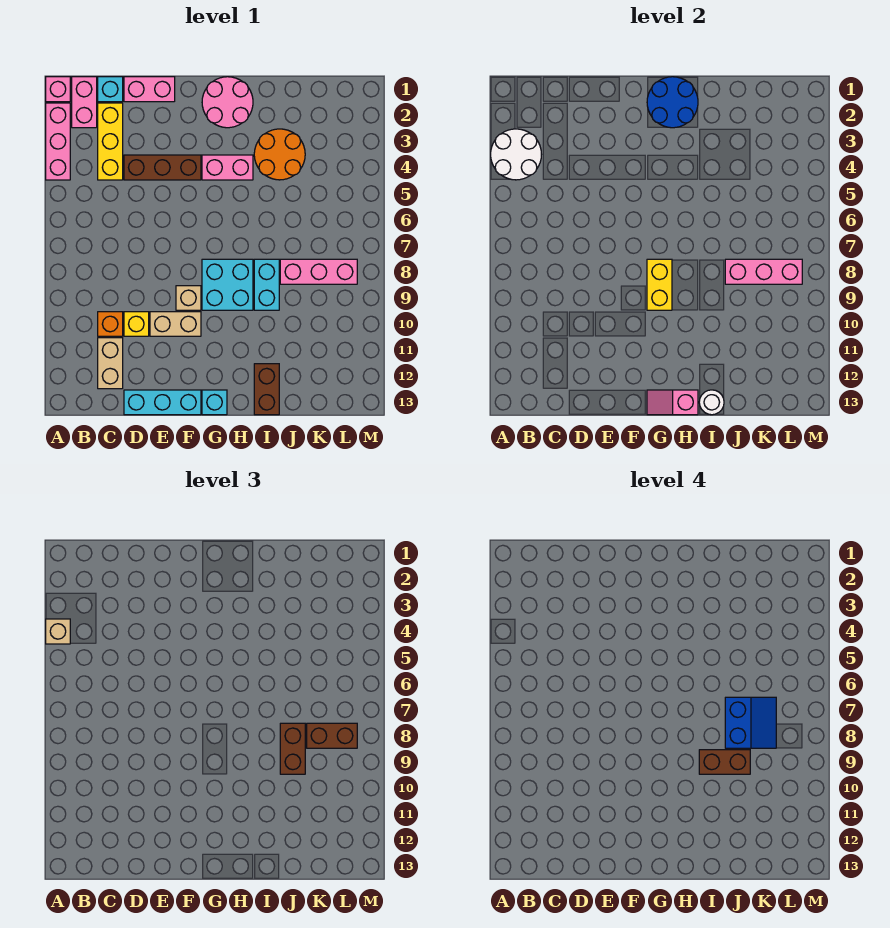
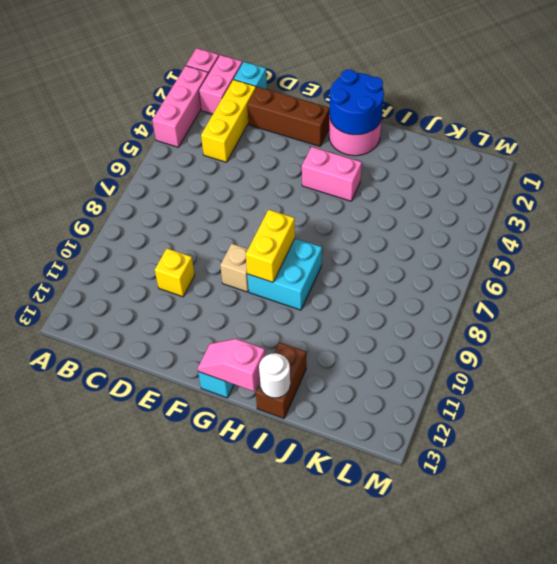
brown brick D2:F2 level 1 -> brown brick D4:F4 level 1
none -> orange brick C10 level 1
none -> tan brick C11:C12 level 1
none -> pink brick D1:E1 level 1
none -> cyan brick D13:F13 level 1

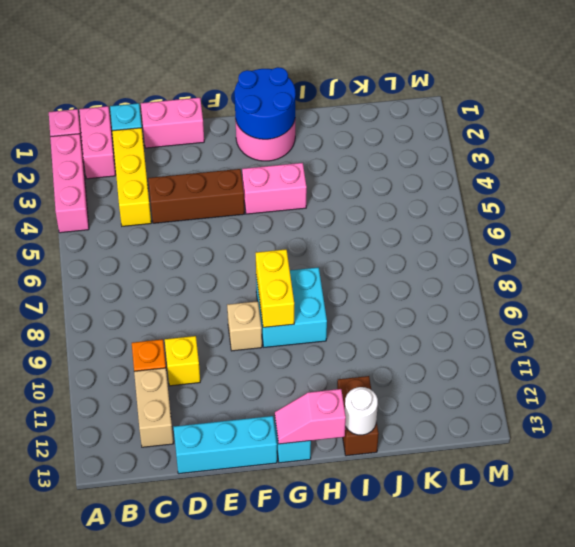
none -> tan brick E10:F10 level 1
none -> orange round brick I3:J4 level 1
none -> cyan brick I8:I9 level 1
none -> pink brick J8:L8 level 1

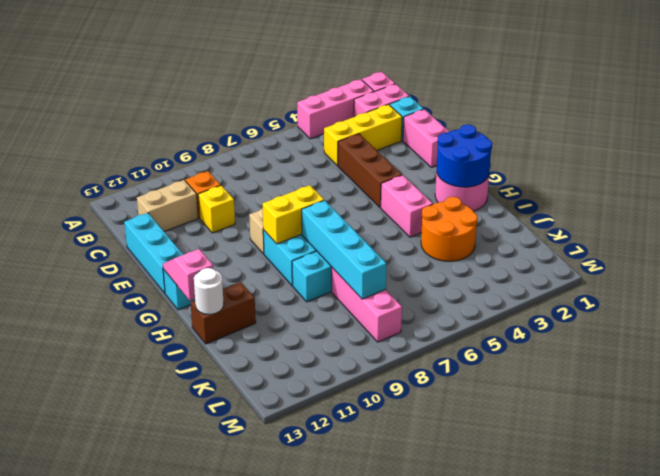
cyan brick H8:K8 level 2 -> pink brick J8:L8 level 2
none -> tan brick E10:F10 level 1
none -> white round brick A3:B4 level 2
none -> tan brick A4 level 3
none -> brown brick J8:J9 level 3

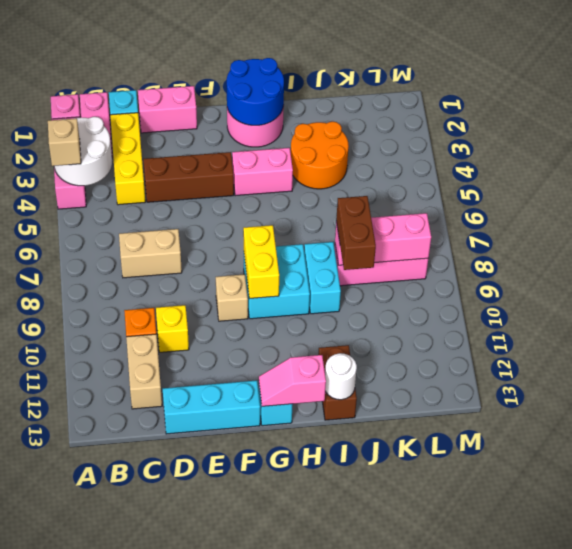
tan brick C7:D7 level 1 -> tan brick E10:F10 level 1
none -> brown brick K8:L8 level 3
none -> brown brick I9:J9 level 4
none -> blue slope J7:K8 level 4 top J

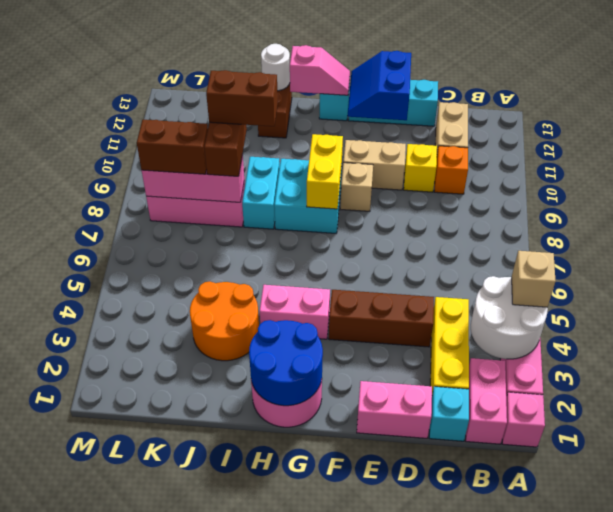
blue slope E12:F13 level 2 top E -> blue slope J7:K8 level 4 top J

